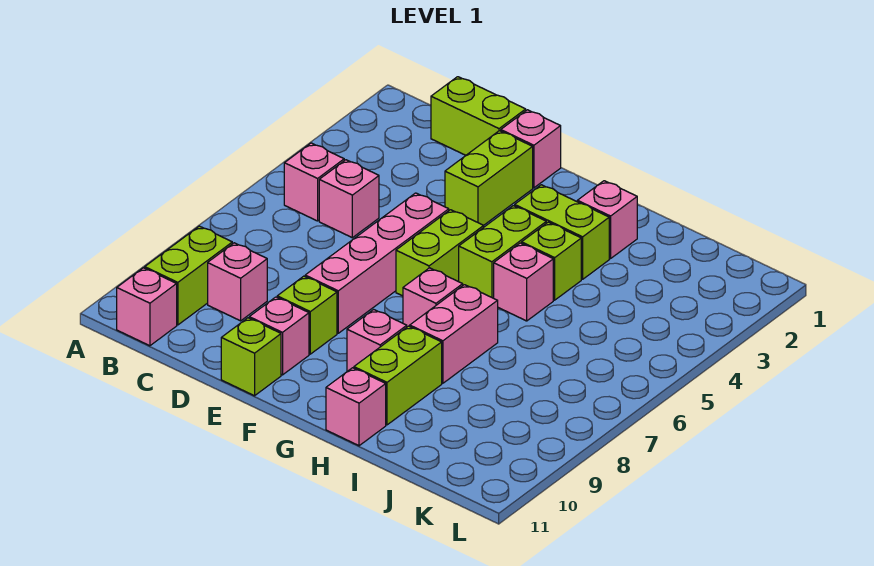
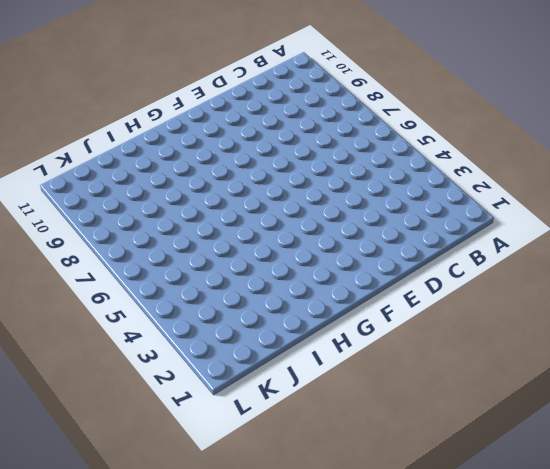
none -> pink brick B5 level 1
none -> lime brick B9:B10 level 1
none -> pink brick B11 level 1

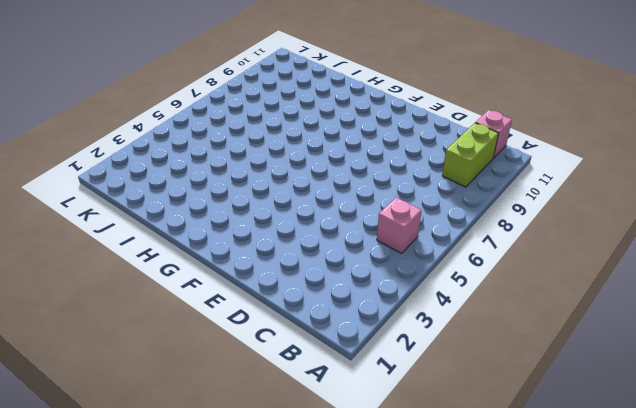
none -> lime brick C1:D1 level 1
none -> pink brick C5 level 1
none -> pink brick C9 level 1

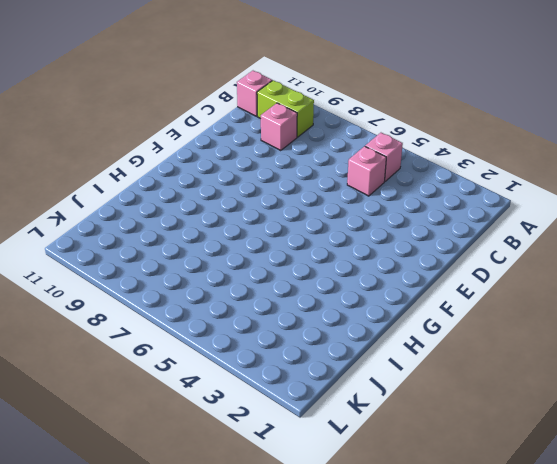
none -> lime brick C1:D1 level 1
none -> pink brick E1 level 1
none -> lime brick E2:E3 level 1

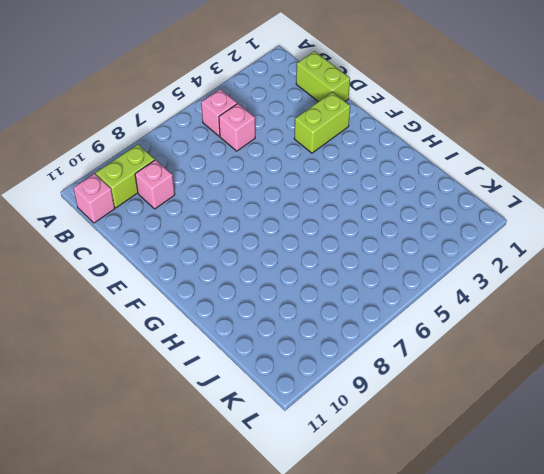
none -> pink brick E1 level 1
none -> pink brick E5:E8 level 1
none -> lime brick E9 level 1

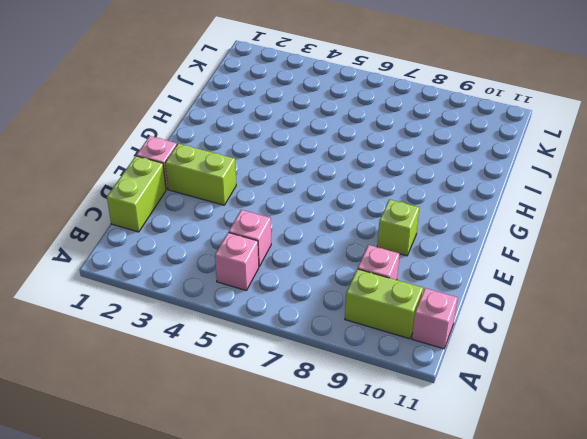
none -> pink brick E5:E8 level 1
none -> pink brick E10 level 1
none -> lime brick E11 level 1

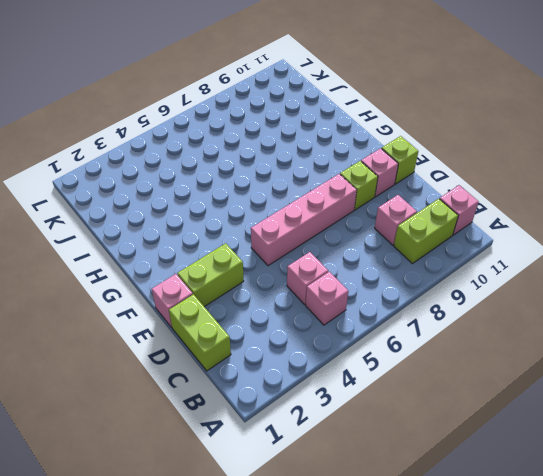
none -> lime brick F5:F6 level 1
none -> lime brick G3:H3 level 1
none -> lime brick G4:G5 level 1

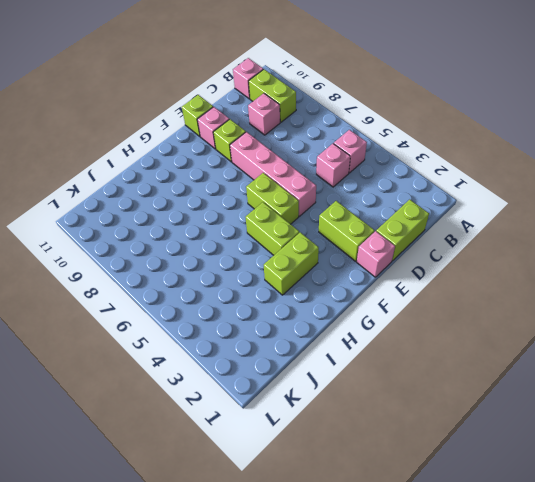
none -> pink brick G7 level 1
none -> pink brick G9 level 1
none -> pink brick H2 level 1

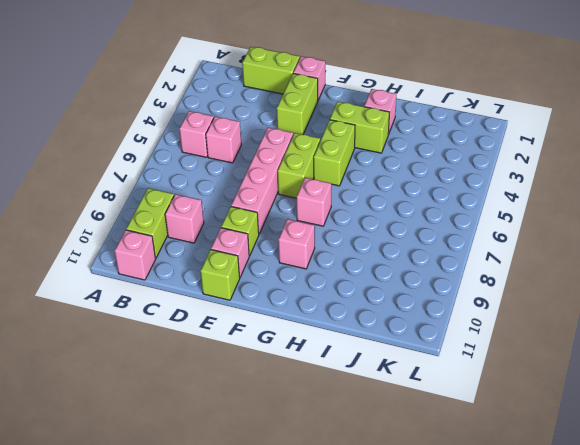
none -> lime brick H4 level 1
none -> pink brick H5 level 1
none -> pink brick H7:H8 level 1

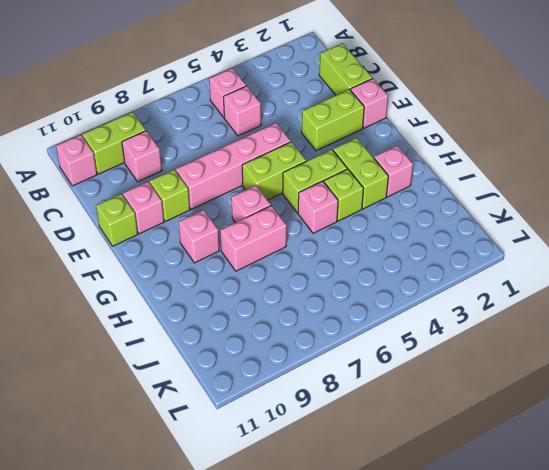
none -> lime brick H9:H10 level 1
none -> pink brick H11 level 1

